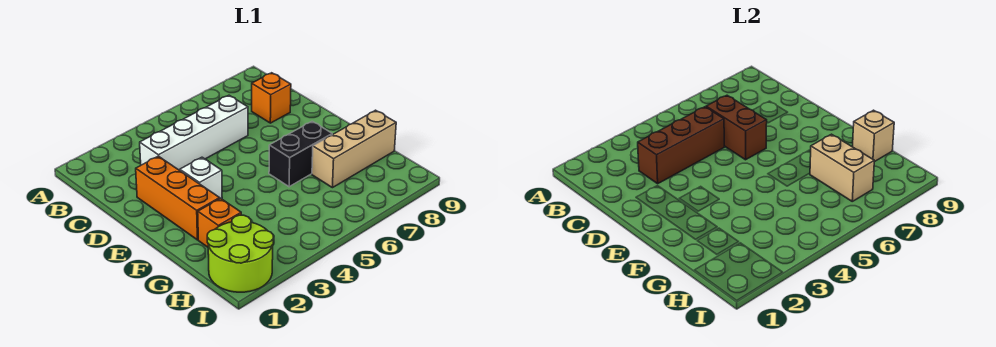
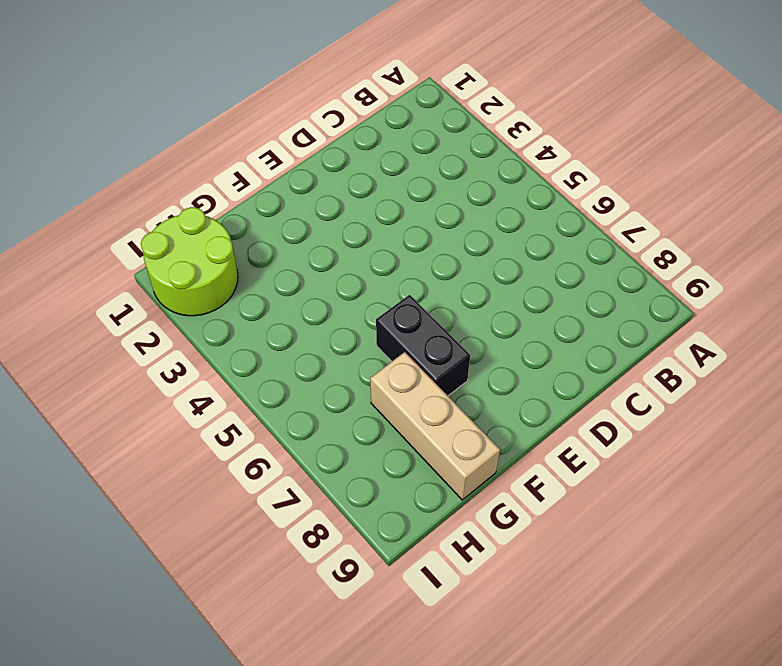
none -> white brick C3:C6 level 1
none -> orange brick C8 level 1
none -> orange brick D2:F2 level 1

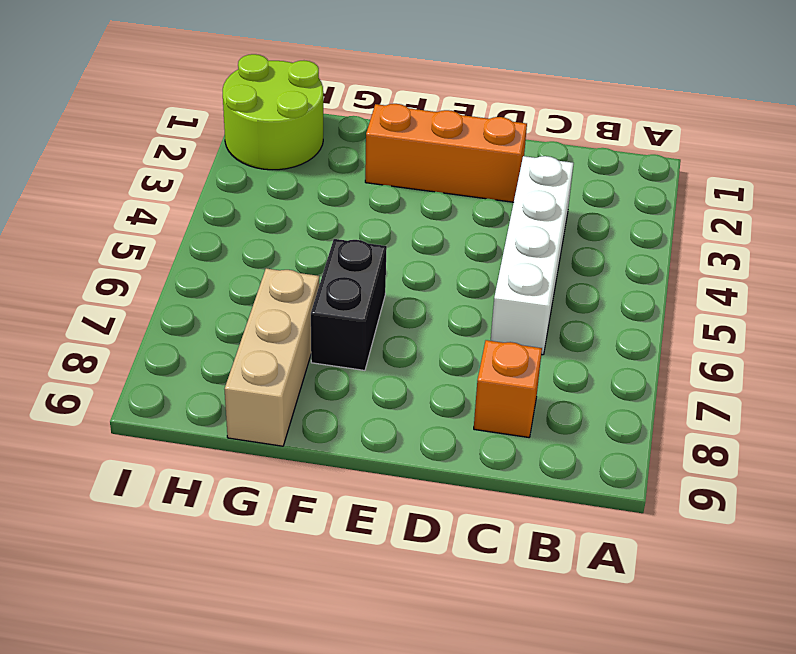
none -> white brick E3 level 1
none -> orange brick G2 level 1
none -> brown brick C3:C5 level 2

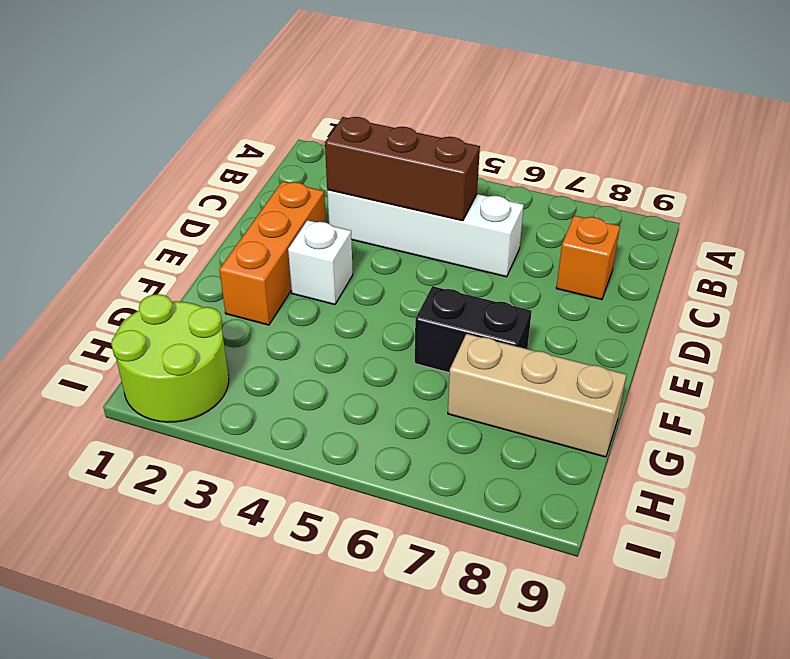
none -> orange brick G2 level 1
none -> brown brick C6:D6 level 2
none -> tan brick G7:H7 level 2

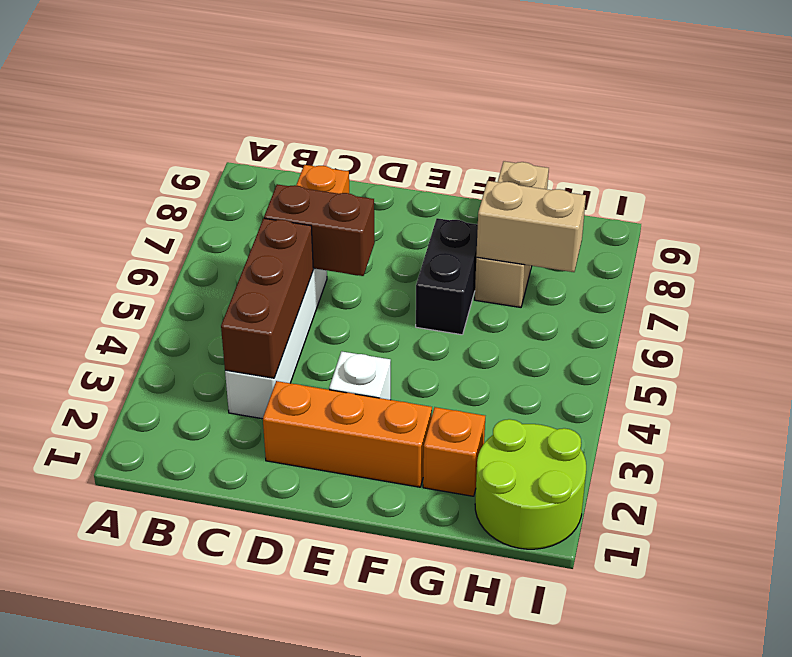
none -> tan brick G9 level 2

